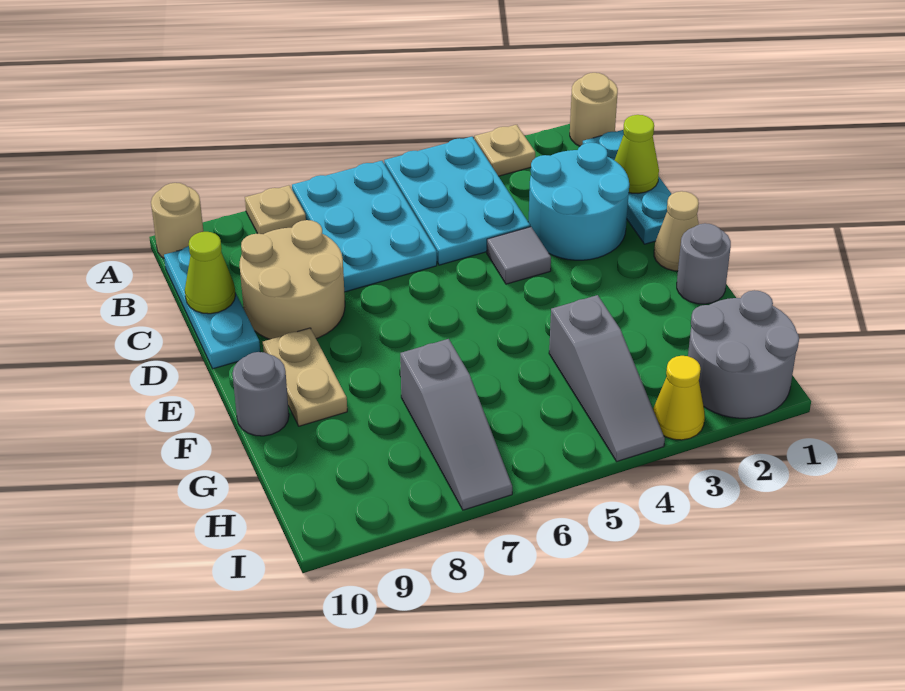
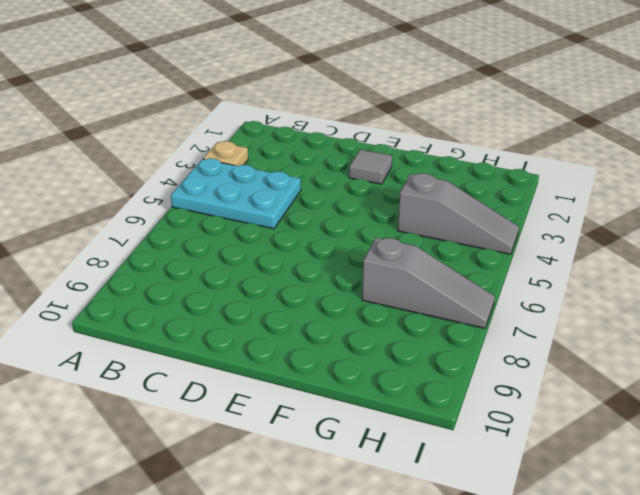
grey tile E2 level 1 -> grey tile D4 level 1
none -> tan round brick A1 level 1
none -> cyan plate A6:C7 level 1
none -> tan plate A8 level 1

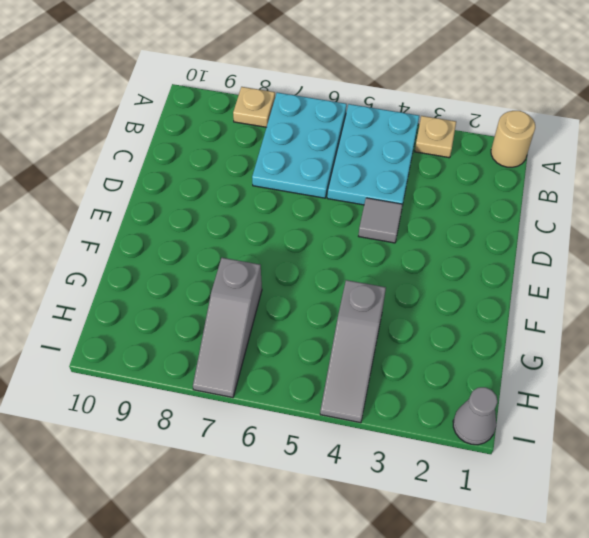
grey cone I1 level 1 -> grey round brick H1:I2 level 1
none -> tan round brick A10 level 1
none -> cyan plate B1:D1 level 1
none -> cyan plate B10:D10 level 1

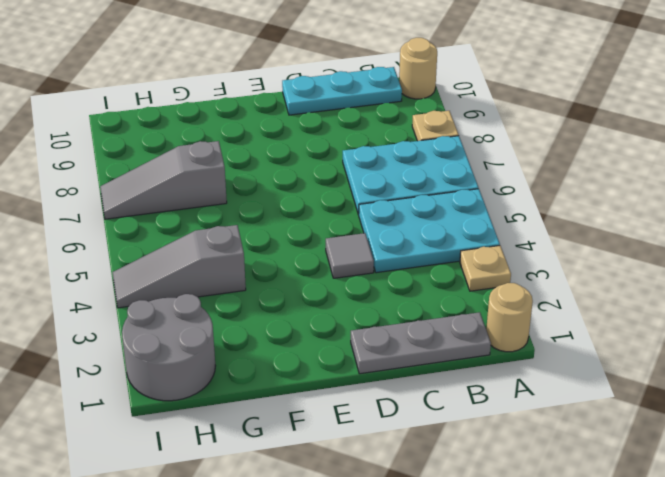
grey plate B1:D1 level 1 -> cyan plate B1:D1 level 1
none -> cyan round brick C2:D3 level 1
none -> tan round brick C8:D9 level 1
none -> tan cone E1 level 1

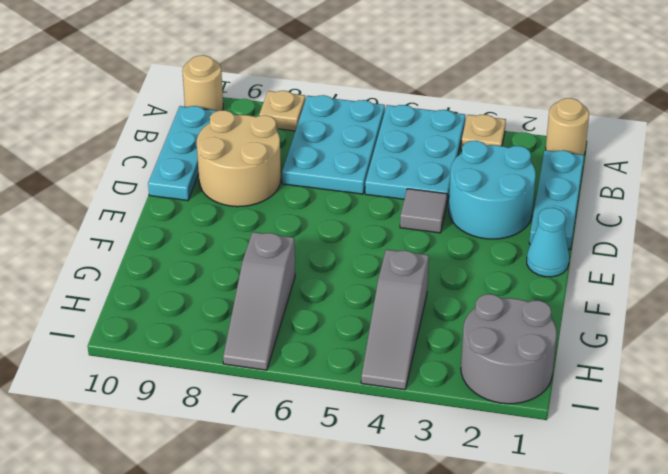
cyan cone E1 level 1 -> tan cone E1 level 1
none -> tan plate E9:F9 level 1
none -> grey round brick F1 level 1
none -> grey round brick F10 level 1

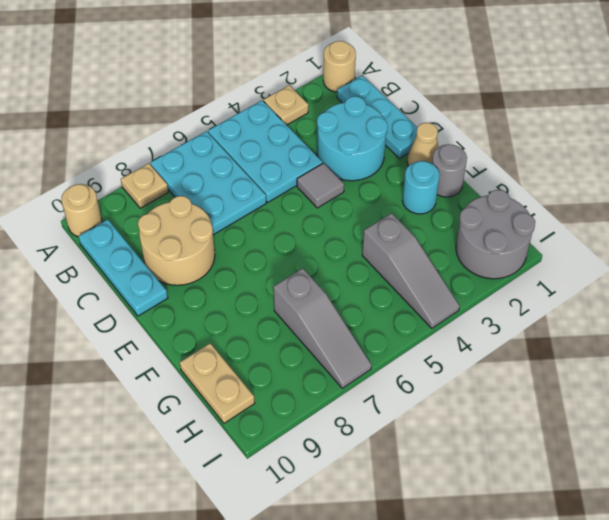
cyan round brick F2 level 1 -> none
tan plate G10:H10 level 1 -> tan plate E9:F9 level 1
none -> grey round brick F10 level 1
none -> yellow cone I3 level 1
none -> lime cone C1 level 2

